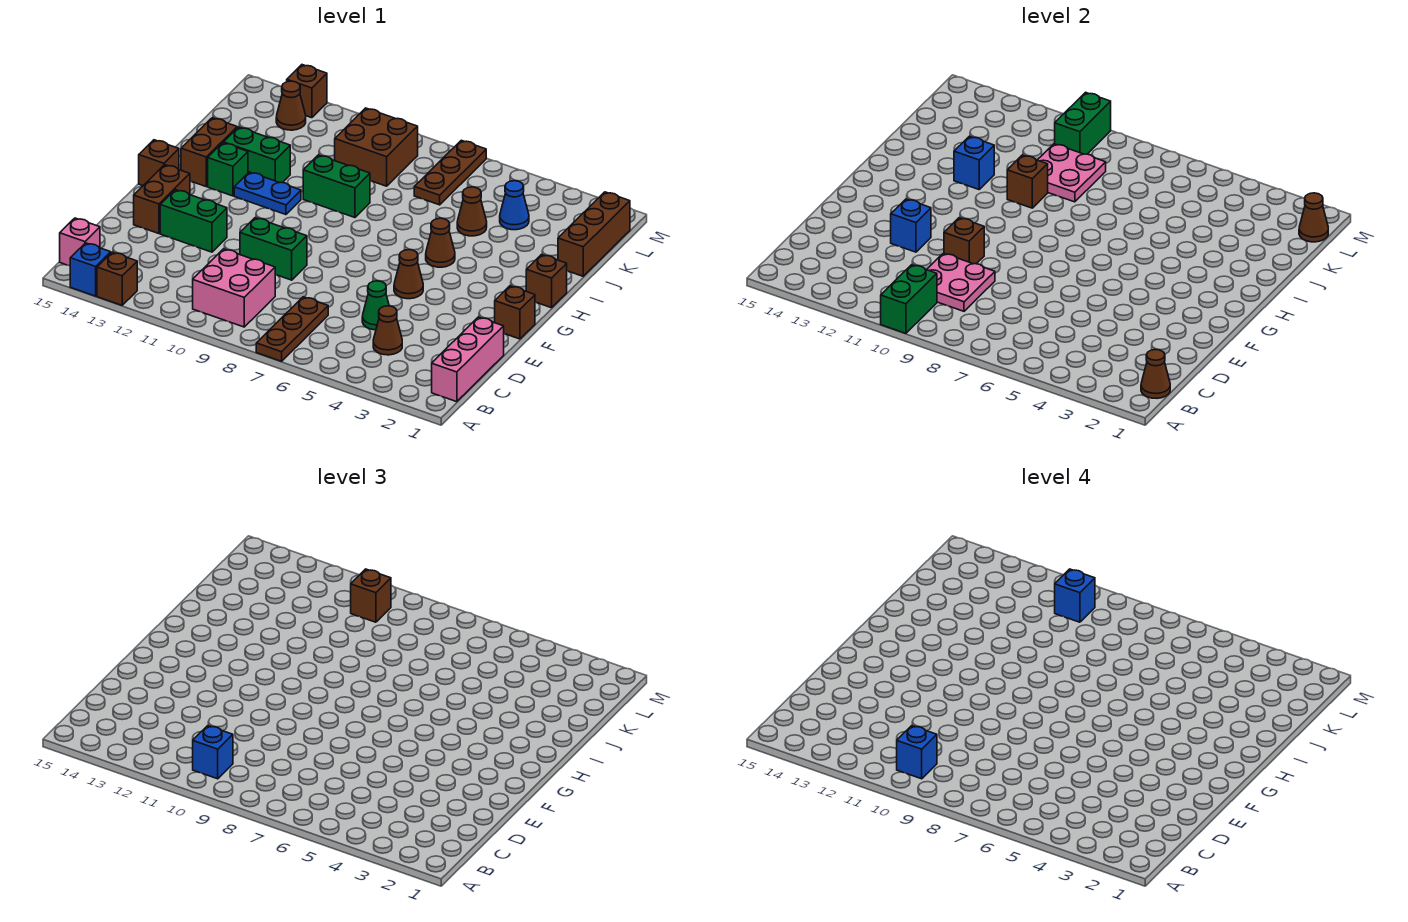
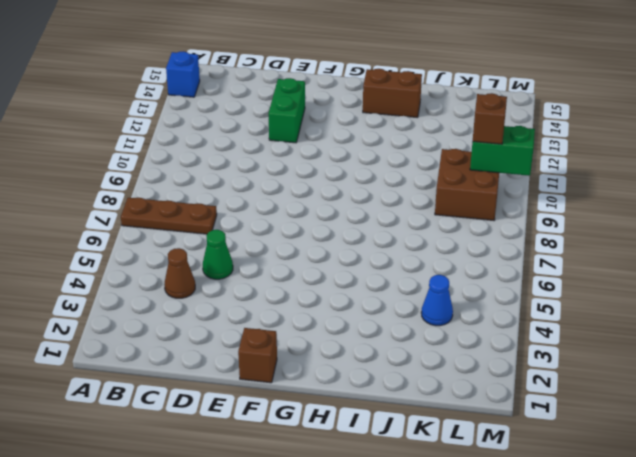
none -> brown brick A13 level 1
none -> pink brick B1:D1 level 1
none -> pink brick B9:C10 level 1
none -> pink brick B15 level 1

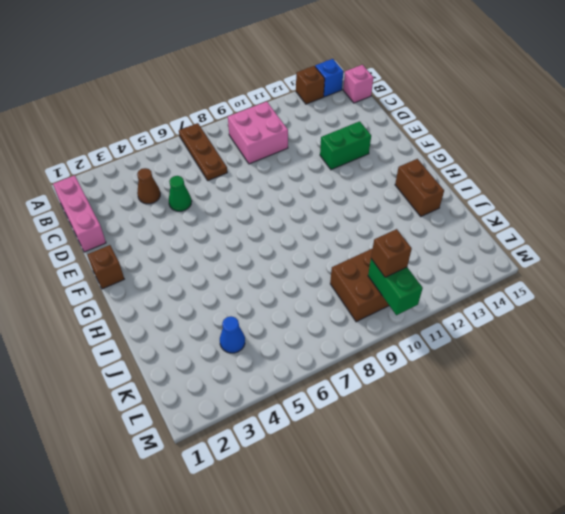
none -> green brick E9:E10 level 1
none -> brown brick E14:F14 level 1
none -> brown cone F5 level 1
none -> brown brick G15 level 1

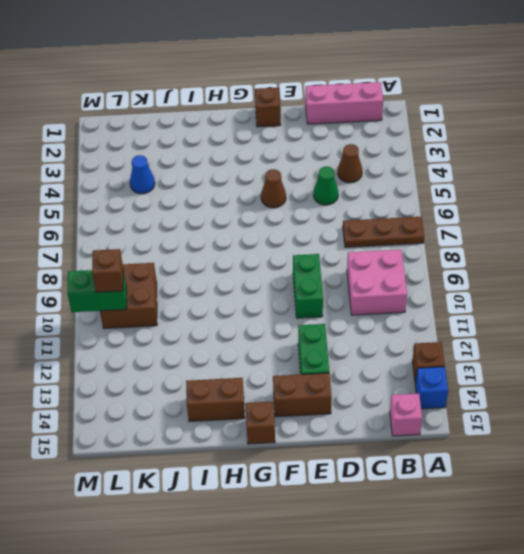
none -> brown brick H1 level 1
none -> brown cone H5 level 1
none -> blue plate H11:H12 level 1
none -> green brick H13 level 1

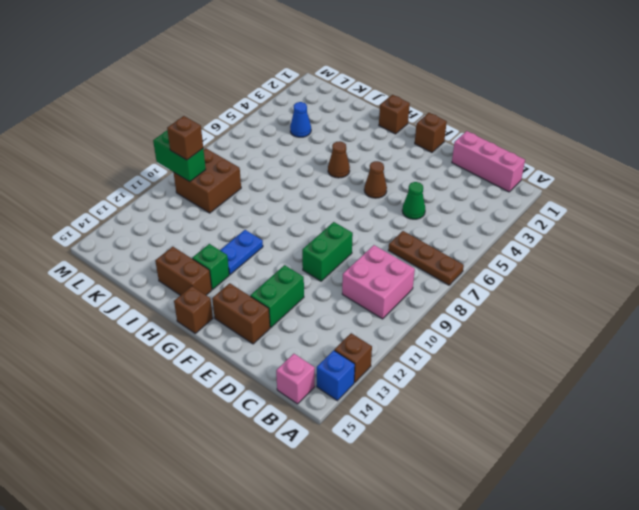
none -> brown cone C4 level 1
none -> green brick I9:I10 level 1
none -> green brick I12:I13 level 1
none -> brown brick J1:L1 level 1

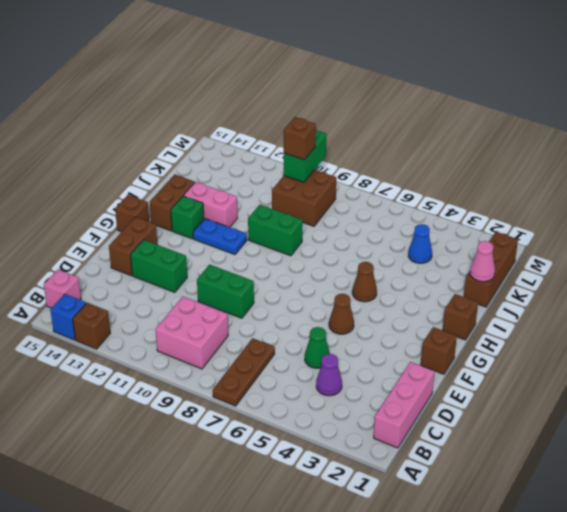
purple cone C4 level 1 -> brown cone C4 level 1
pink brick I12:I13 level 1 -> green brick I12:I13 level 1
pink cone J1 level 2 -> none
none -> brown cone J5 level 1
none -> brown plate K7:M7 level 1
none -> brown cone L13 level 1
none -> brown brick M13 level 1

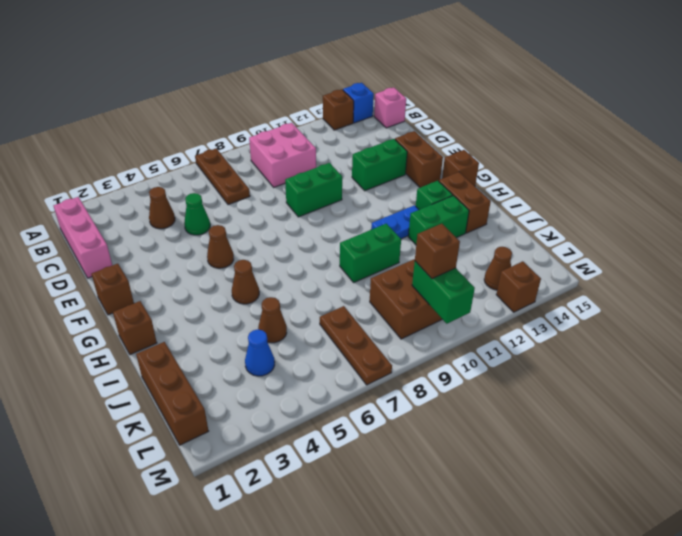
none -> green brick A10:B10 level 2
none -> brown cone B1 level 2
none -> pink plate C9:D10 level 2
none -> brown brick E10 level 2

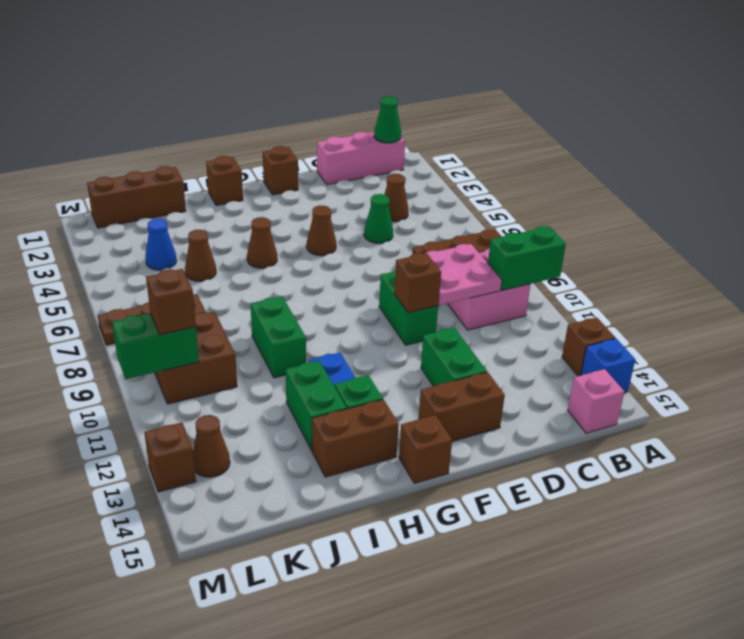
green cone B1 level 2 -> brown cone B1 level 2
none -> blue brick E12 level 2
none -> brown brick I10 level 2
none -> blue brick I12 level 2
none -> pink plate J9:K10 level 2

